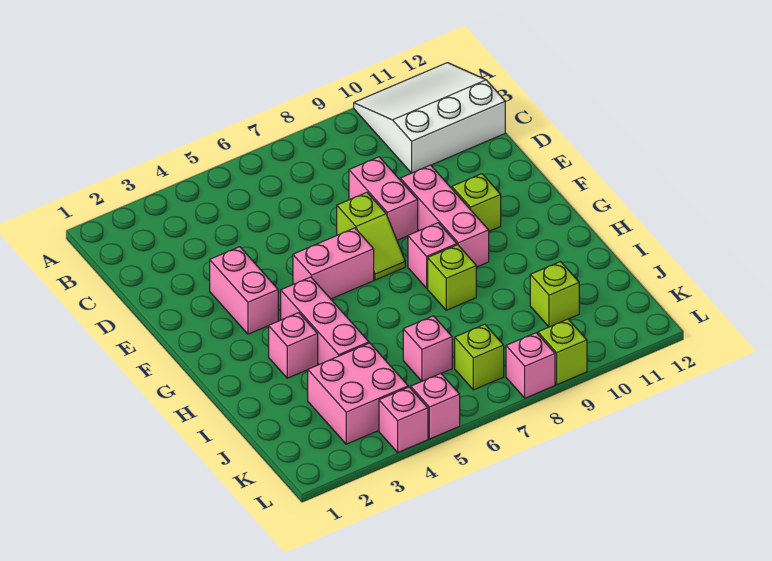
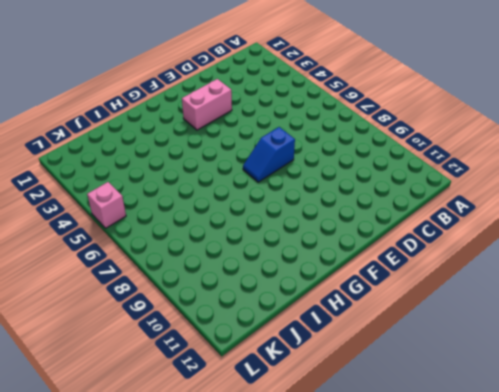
blue slope E7:F7 level 1 top E -> lime slope E7:F7 level 1 top E
none -> white slope A10:C12 level 1 top C
none -> pink brick D8:E8 level 1
none -> pink brick E9:G9 level 1

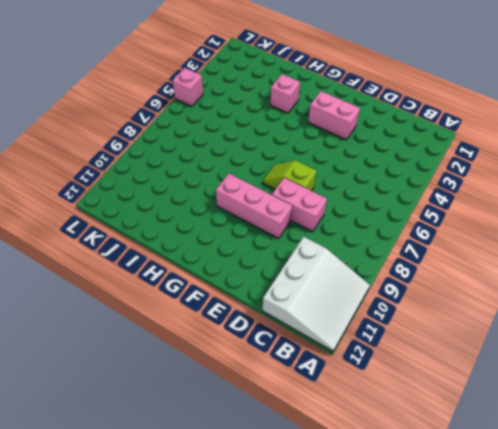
none -> pink brick F5:F6 level 1
none -> lime brick F10 level 1
none -> pink brick G4:I4 level 1

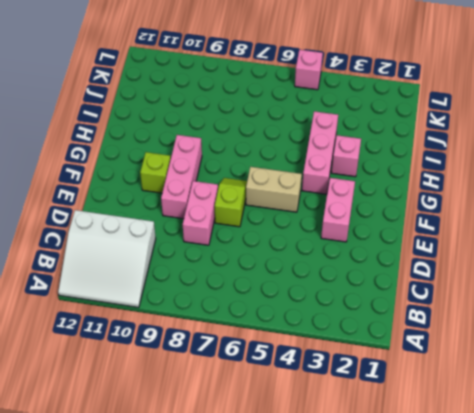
tan brick F5:F6 level 1 -> pink brick F5:F6 level 1
none -> pink brick G8 level 1
none -> lime brick H8 level 1
none -> pink brick J3:K4 level 1

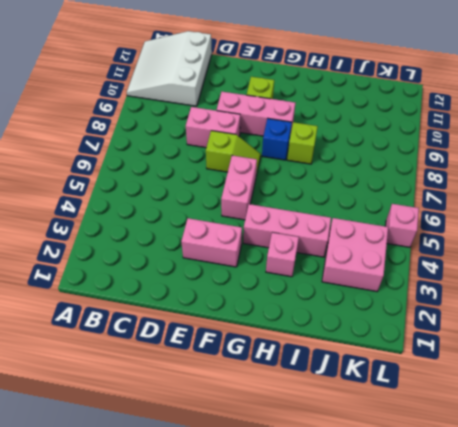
blue brick G8 level 1 -> pink brick G8 level 1
none -> pink brick J6 level 1
none -> lime brick J10 level 1
none -> lime brick K7 level 1

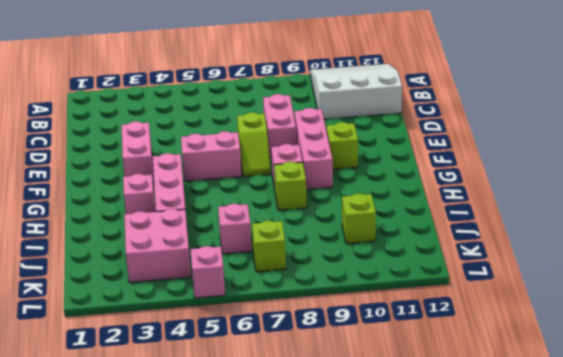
none -> pink brick L4 level 1
none -> pink brick L8 level 1
none -> lime brick L9 level 1

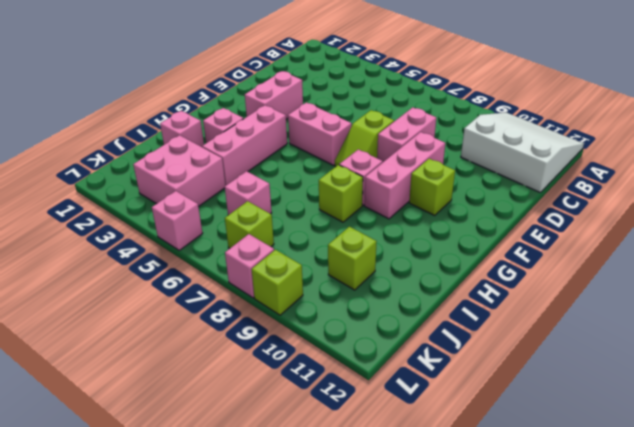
pink brick I2 level 1 -> pink brick L4 level 1

